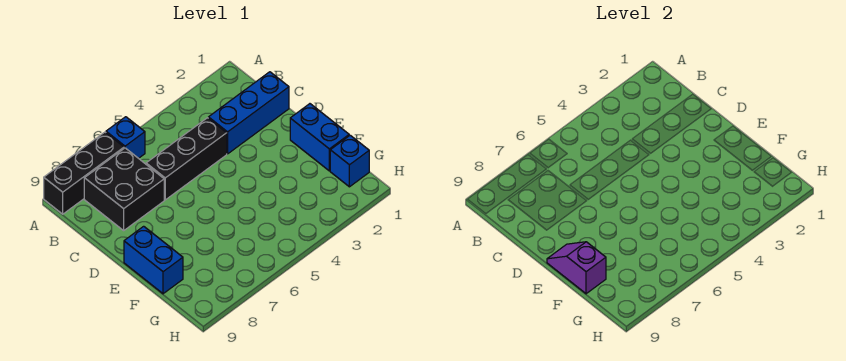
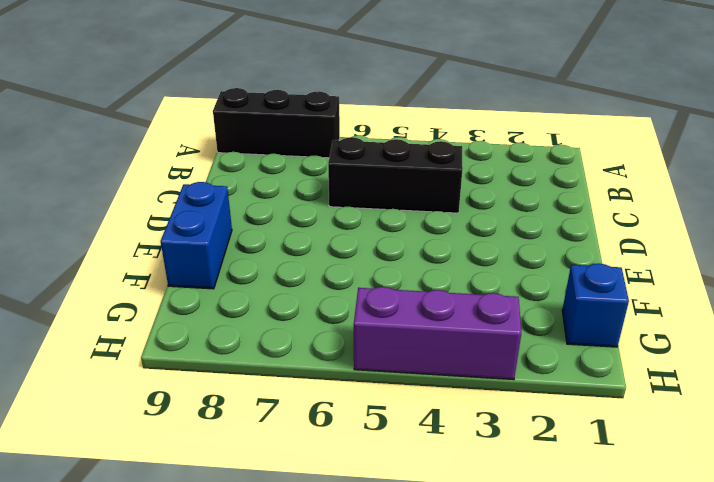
purple brick H3:H5 level 1 -> none
none -> blue brick A6 level 1
none -> black brick B7:C8 level 1

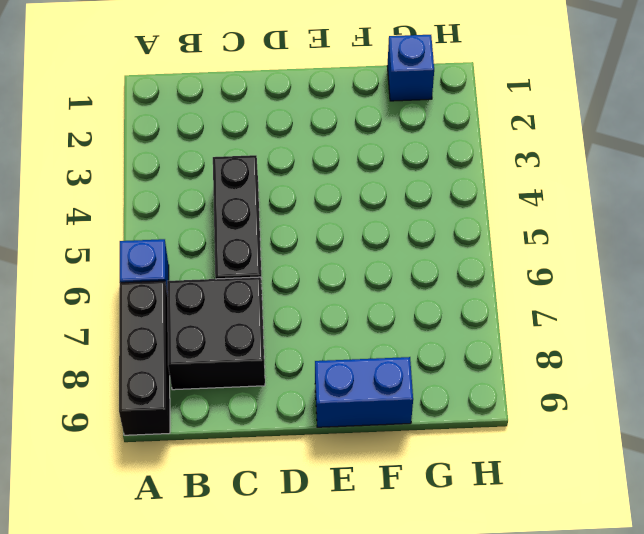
none -> blue brick C1:C3 level 1
none -> blue brick E1:F1 level 1

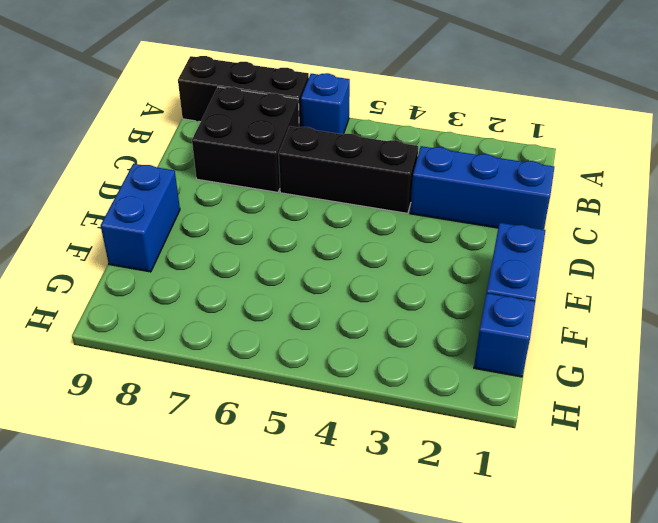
none -> purple slope E9:F9 level 2 top F

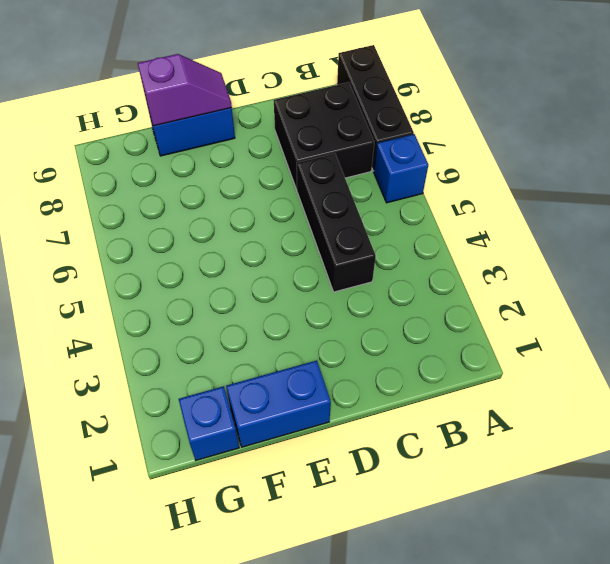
none -> blue brick C1:C3 level 1

